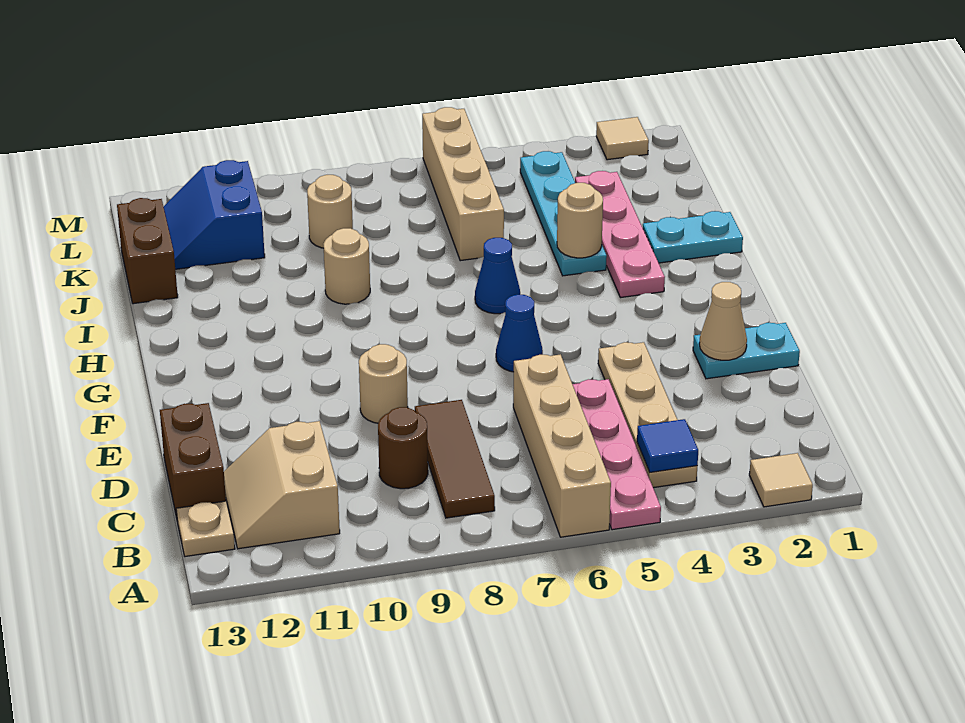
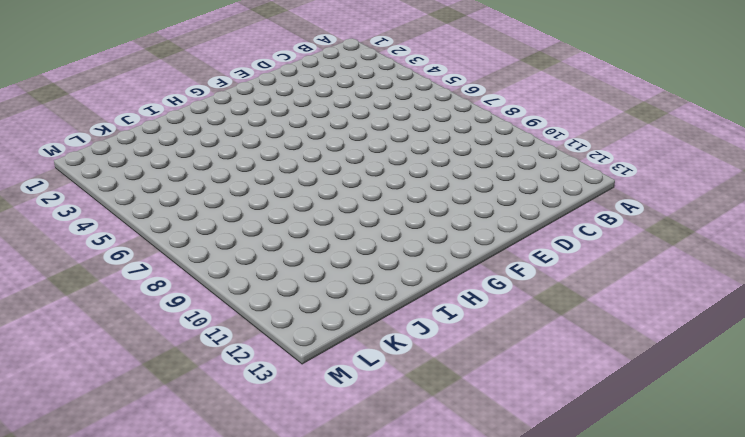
none -> tan tile A2 level 1
none -> pink plate A5:D5 level 1
none -> tan brick A6:D6 level 1

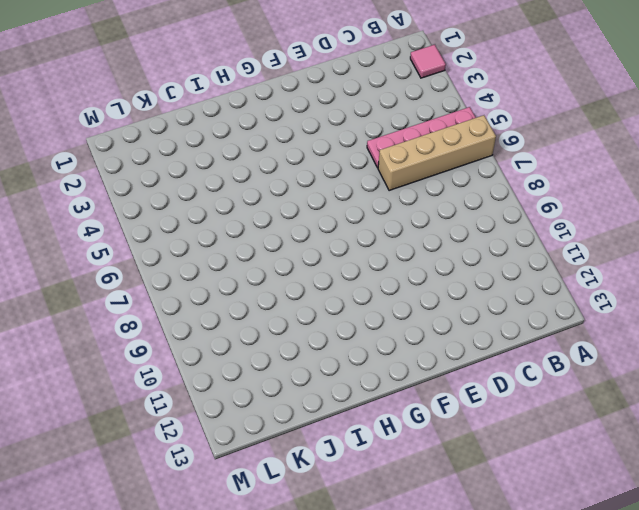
pink tile A2 level 1 -> tan tile A2 level 1
none -> tan plate B4:E4 level 1
none -> brown tile B8:D8 level 1
none -> tan slope B11:C12 level 1 top 11

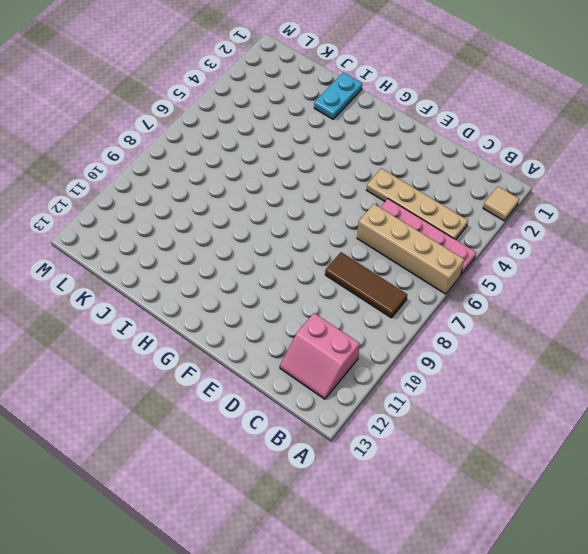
pink slope B11:C12 level 1 top 11 -> tan slope B11:C12 level 1 top 11
none -> tan plate B13 level 1
none -> brown round brick C9 level 1
none -> brown brick C13:D13 level 1

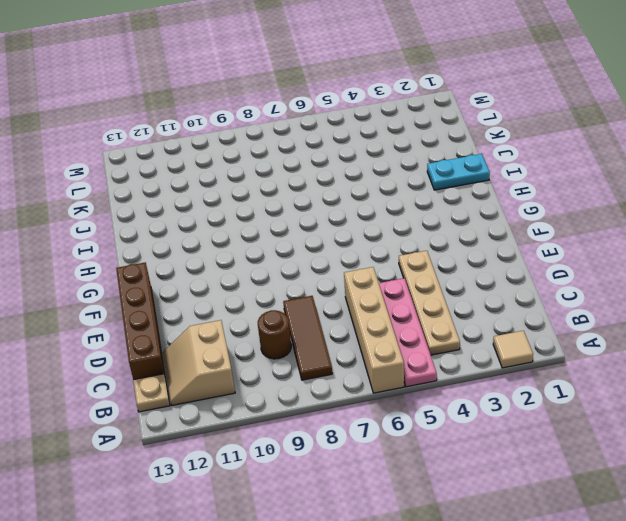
brown brick C13:F13 level 1 -> brown brick C13:D13 level 1
none -> cyan plate E1:E2 level 1
none -> tan round brick E9 level 1
none -> blue cone F6 level 1

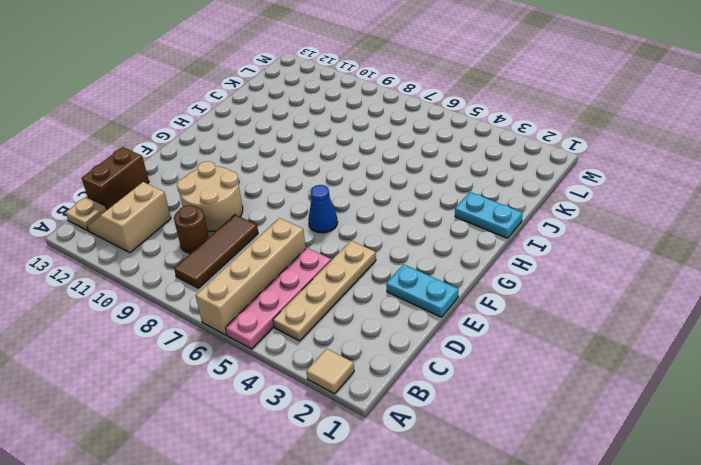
tan round brick D9:E10 level 1 -> tan round brick E9 level 1
none -> pink plate H3:K3 level 1
none -> blue cone H6 level 1
none -> cyan plate I4:L4 level 1

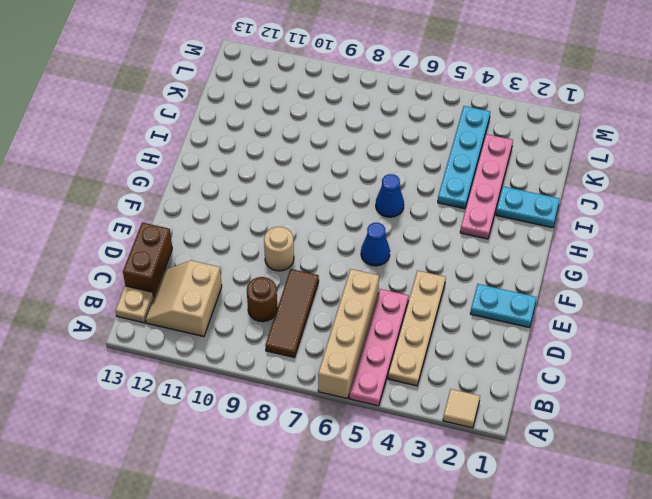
none -> tan round brick I9 level 1
none -> tan brick J6:M6 level 1
none -> brown brick J13:K13 level 1

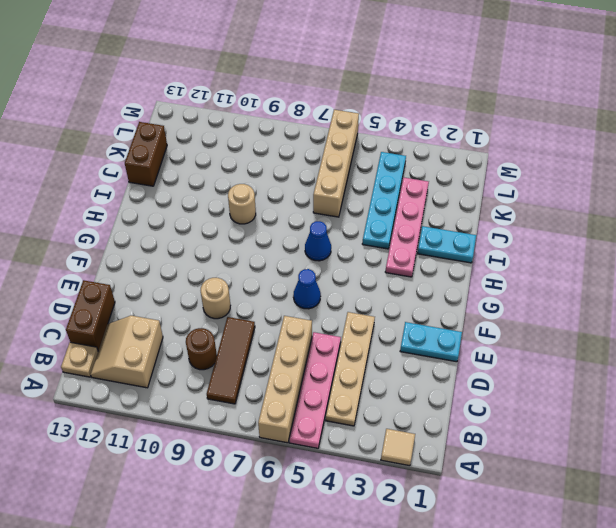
none -> tan round brick K9 level 1
none -> blue slope K11:L12 level 1 top 11
none -> tan tile M2 level 1

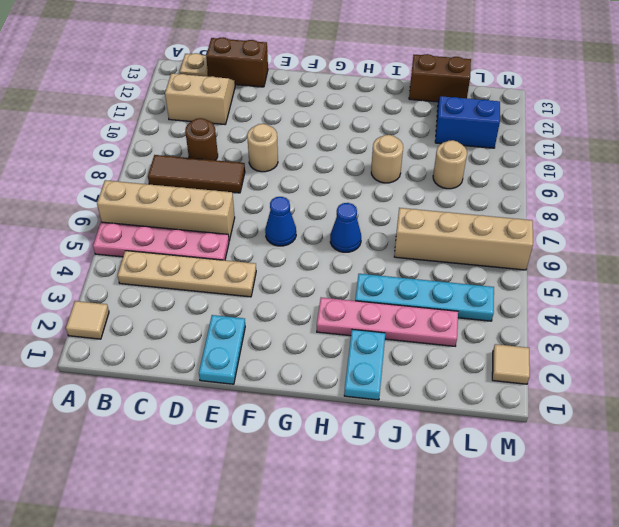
none -> blue tile B4 level 2
none -> tan cone E2 level 2
none -> tan round brick I4 level 2

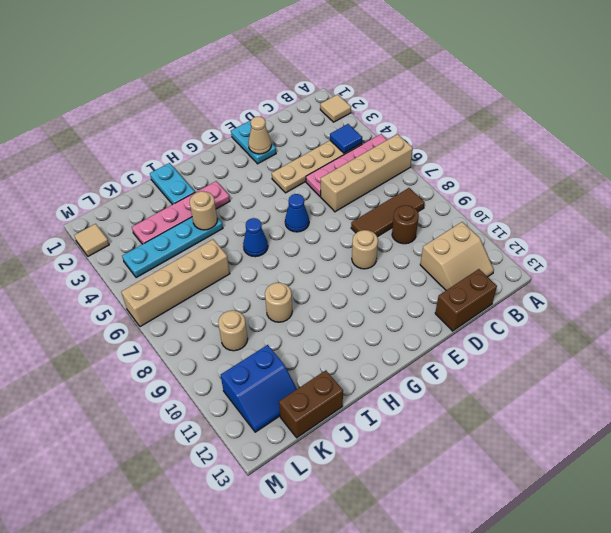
none -> tan plate B13 level 1

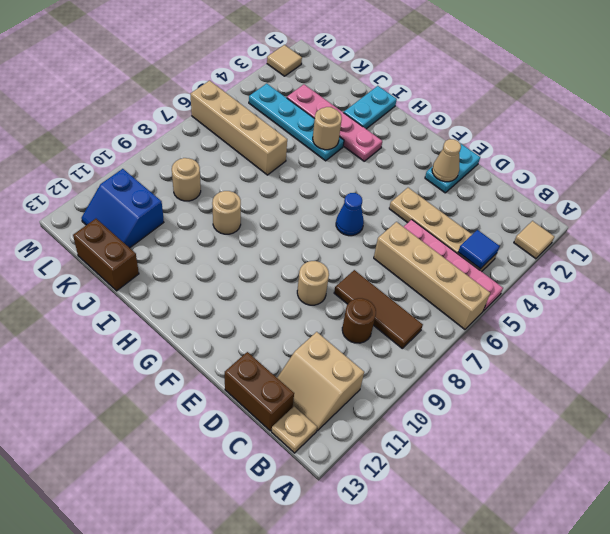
none -> blue cone H6 level 1

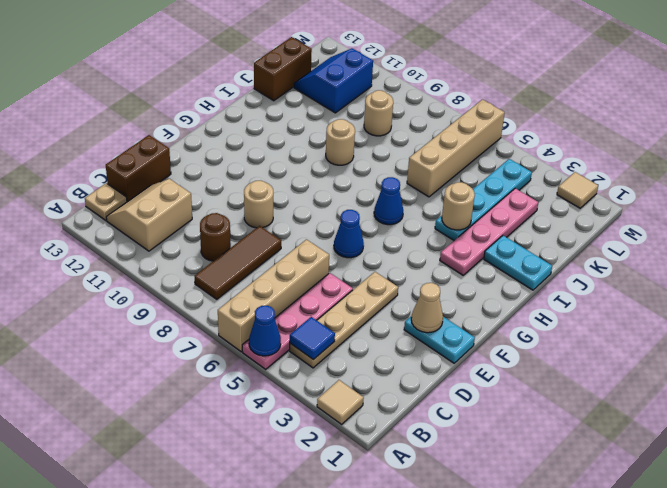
blue cone A5 level 2 -> none

